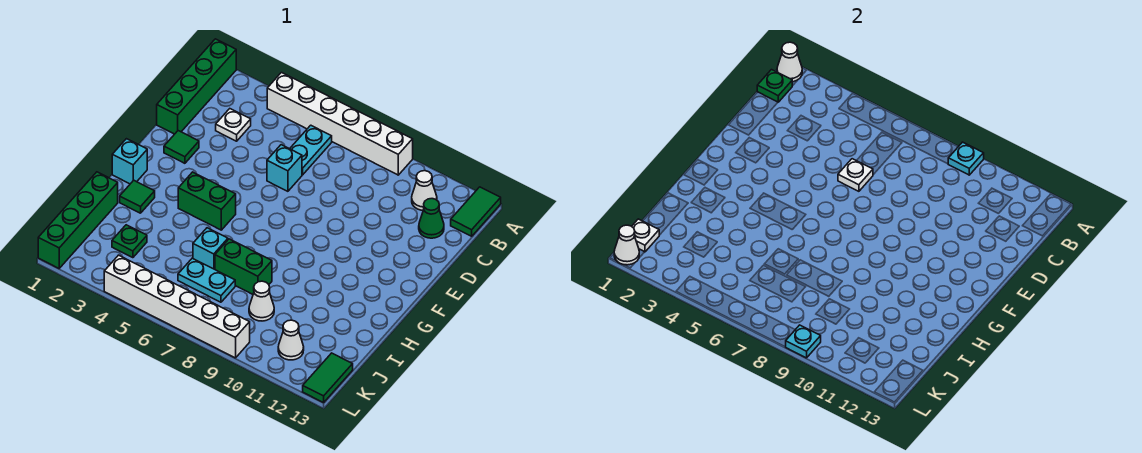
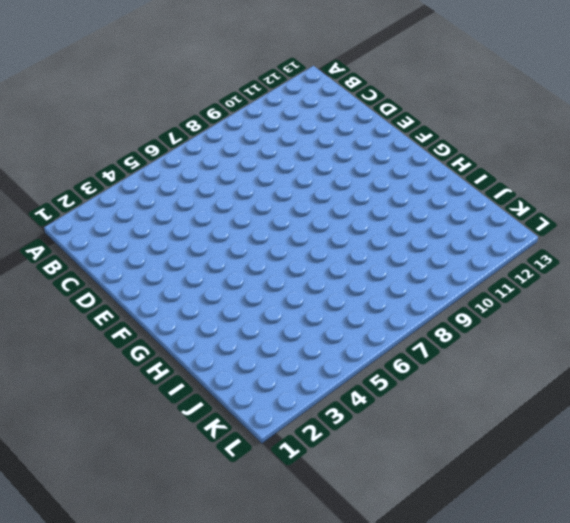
none -> green brick A1:D1 level 1
none -> white brick A4:A9 level 1
none -> green tile A13:B13 level 1

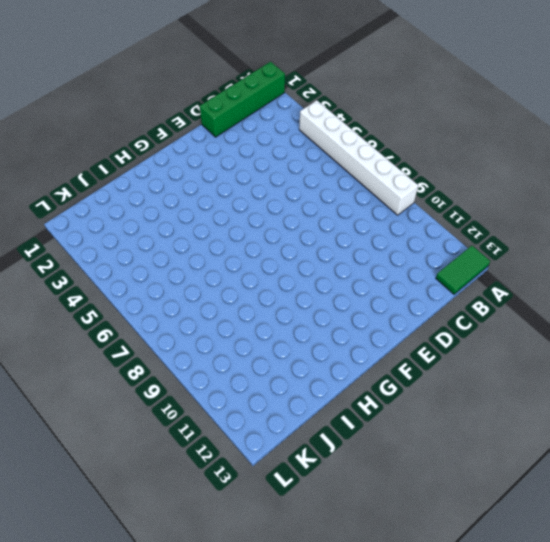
none -> cyan plate B6:C6 level 1
none -> white cone B11 level 1
none -> white plate C3 level 1

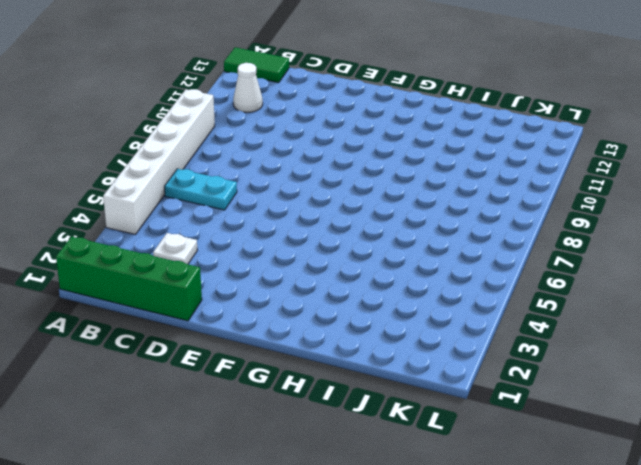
none -> green cone C12 level 1
none -> cyan brick D6 level 1
none -> green tile E2 level 1

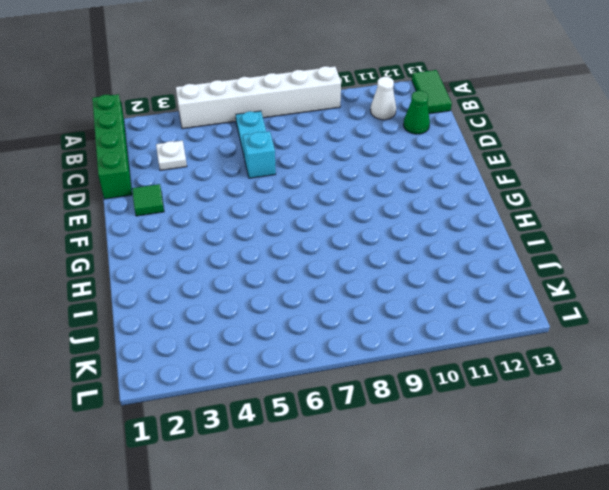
none -> cyan brick G1 level 1
none -> green brick G4:G5 level 1
none -> green tile H2 level 1

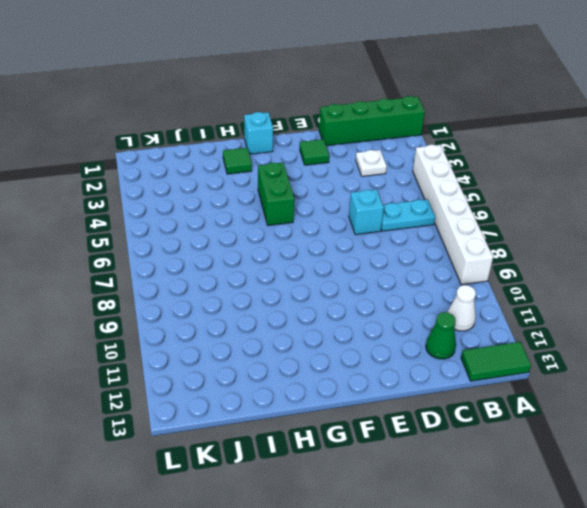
none -> green brick I1:L1 level 1
none -> cyan brick I6 level 1
none -> green brick I7:I8 level 1

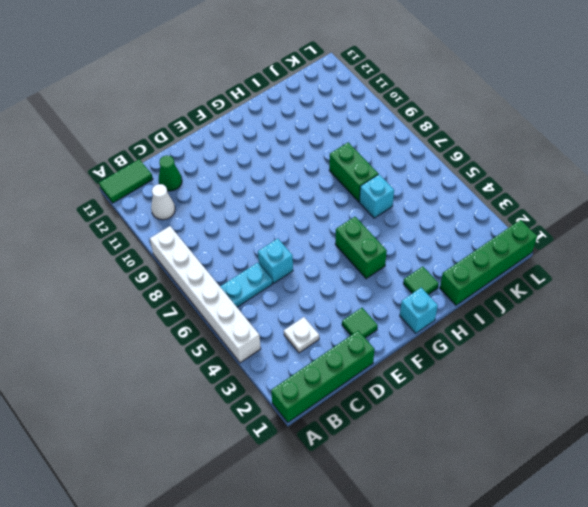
none -> green plate J3 level 1
none -> cyan plate J6:J7 level 1
none -> white cone J9 level 1

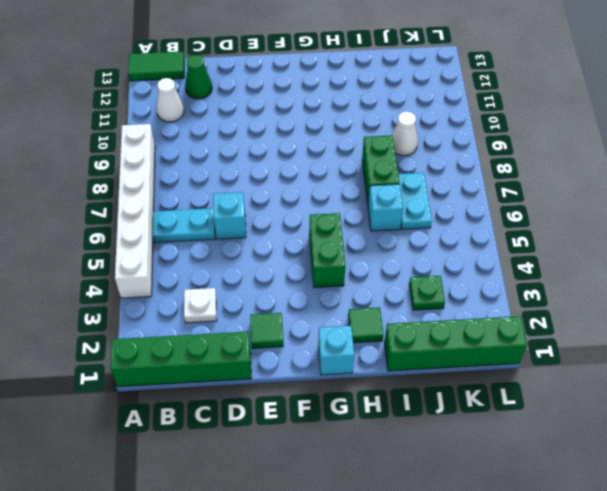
none -> white cone K11 level 1
none -> green tile K13:L13 level 1
none -> white brick L4:L9 level 1

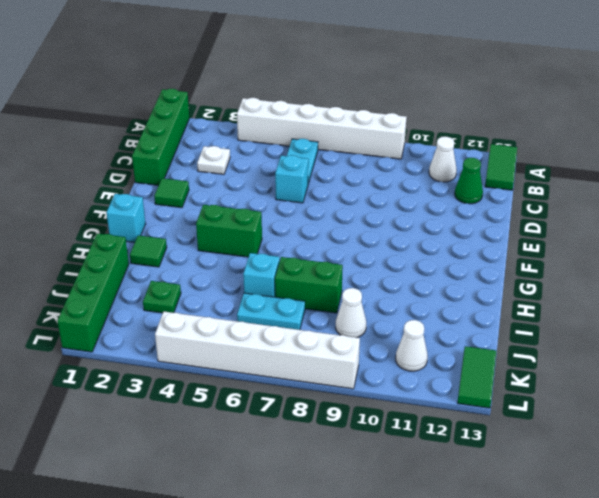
none -> white cone A1 level 2
none -> cyan plate A9 level 2
none -> green plate B1 level 2

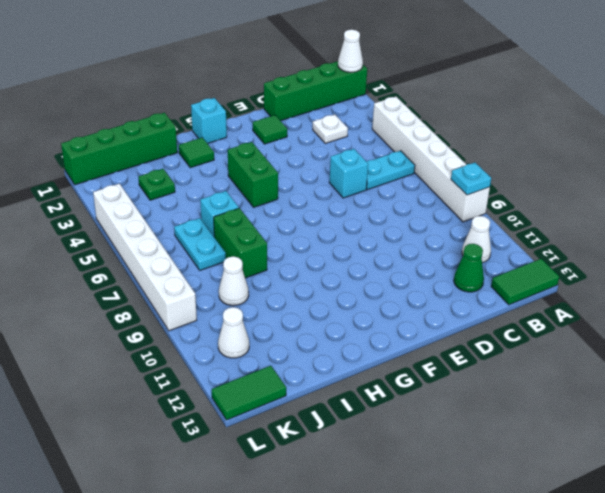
none -> green plate B1 level 2
none -> white plate D6 level 2
none -> white plate K1 level 2

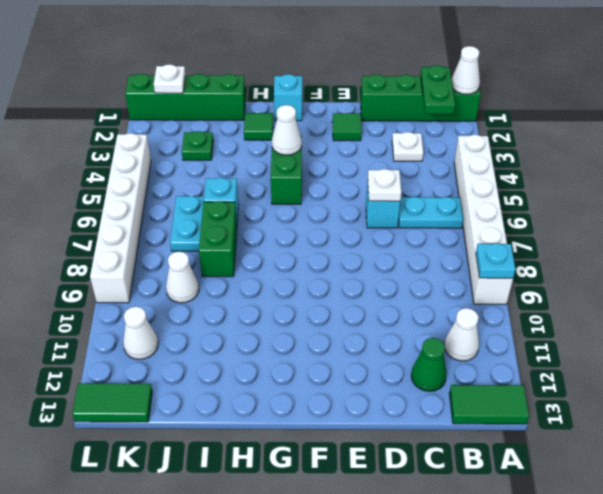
green plate B1:B2 level 2 -> green plate B1 level 2
white cone G4 level 2 -> white cone L1 level 2
none -> cyan plate L9 level 2

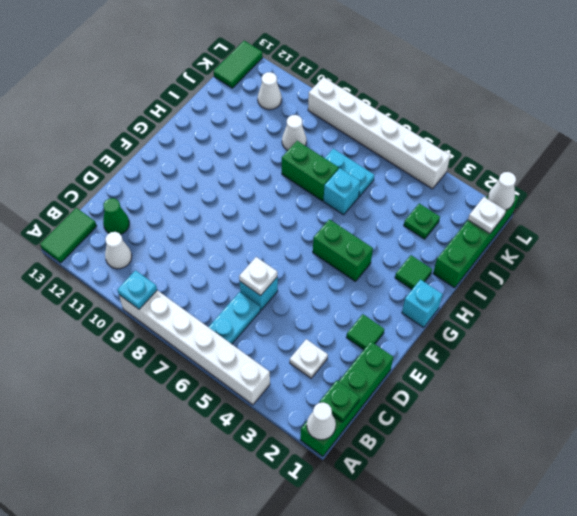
none -> cyan plate L9 level 2

